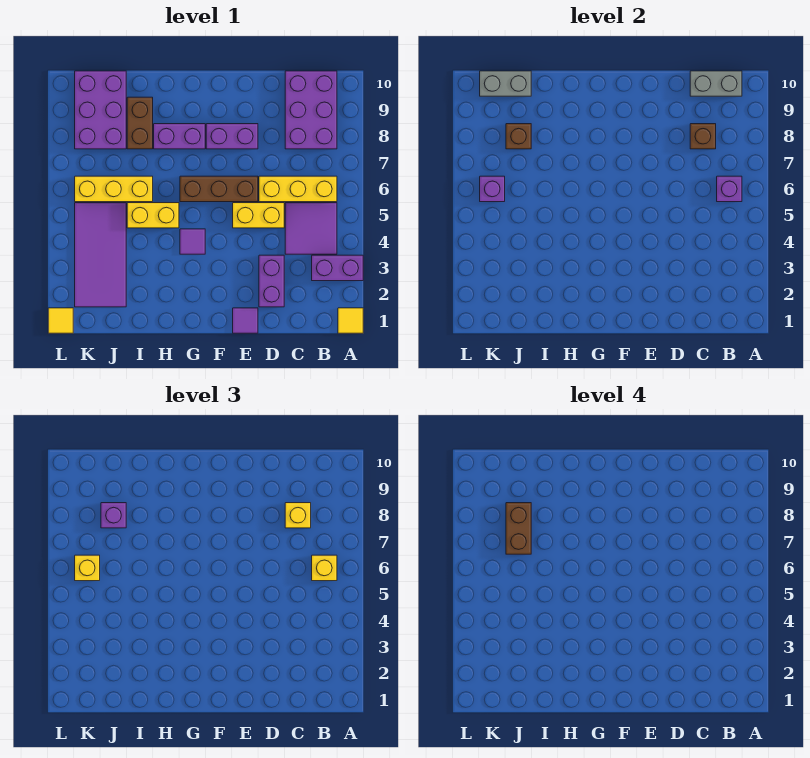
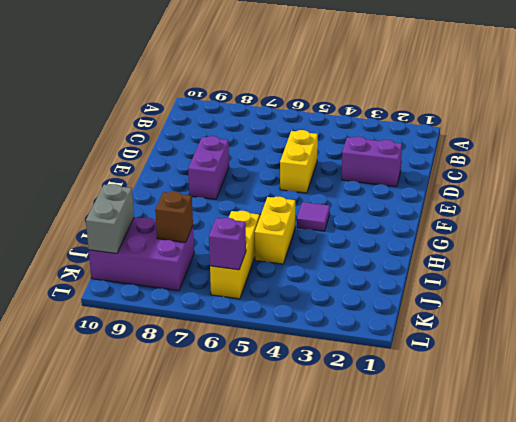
none -> yellow tile A1 level 1
none -> purple brick A3:B3 level 1
none -> purple tile B4:C5 level 1

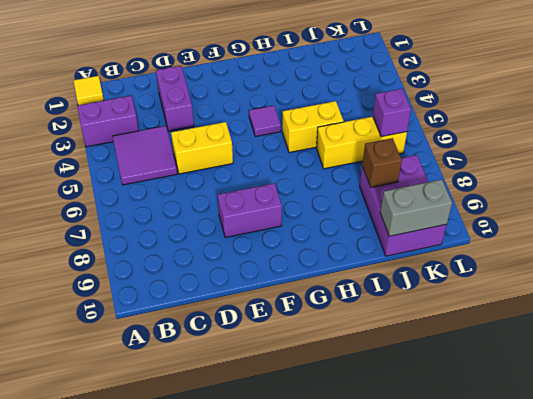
none -> yellow brick B6:D6 level 1
none -> purple brick B8:C10 level 1
none -> purple tile E1 level 1

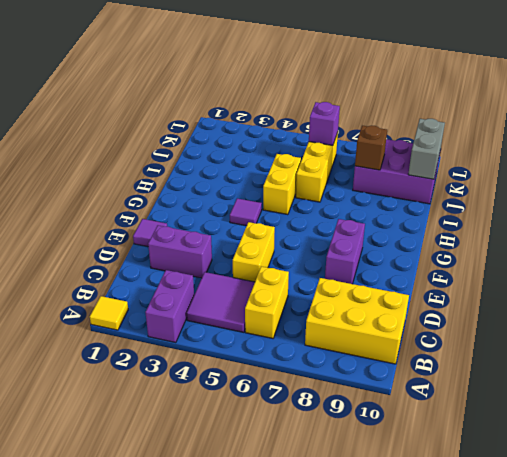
yellow brick B6:C6 level 1 -> yellow brick B6:D6 level 1
yellow brick B8:C10 level 1 -> purple brick B8:C10 level 1
none -> brown brick E6:G6 level 1
none -> purple brick G8:H8 level 1
none -> brown brick I8:I9 level 1

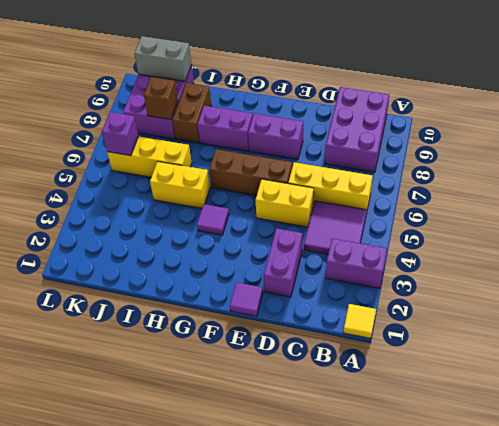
none -> purple tile J2:K5 level 1
none -> yellow tile L1 level 1
none -> purple brick B6 level 2

